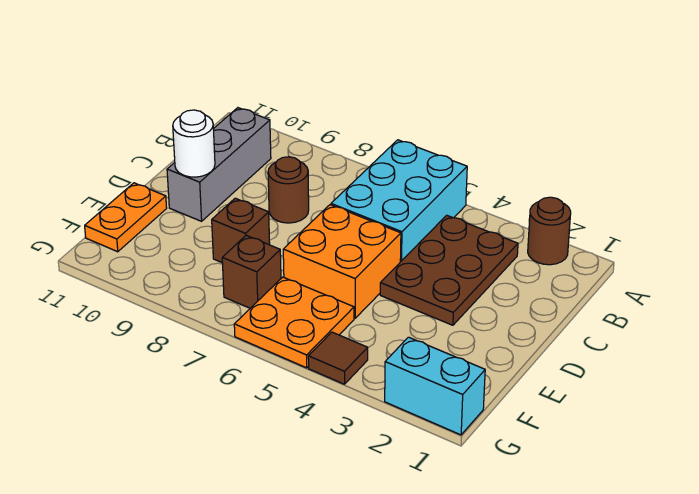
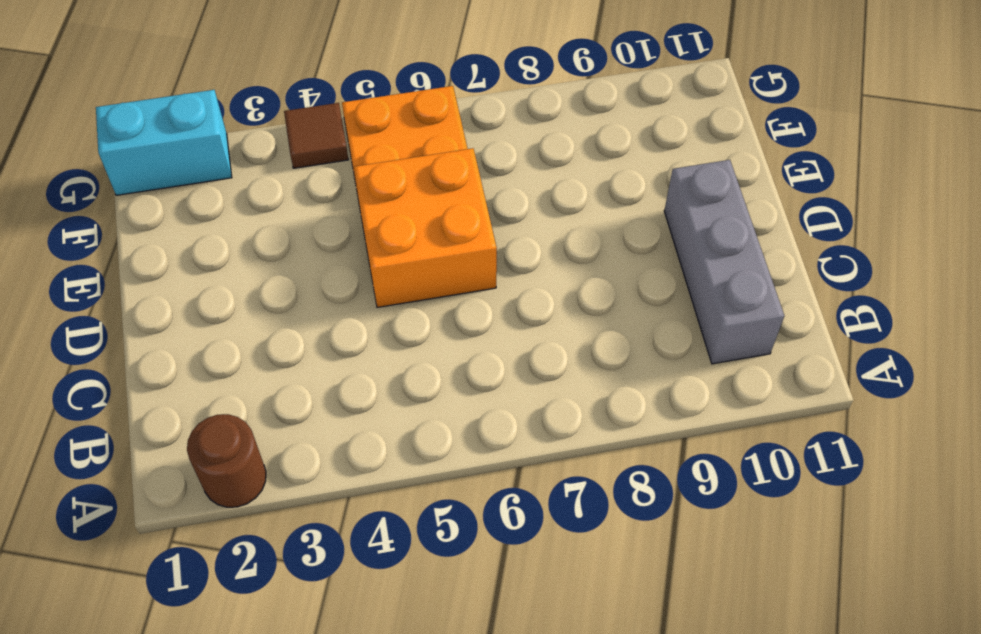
none -> cyan brick A5:C6 level 1
none -> brown plate B3:D4 level 1
none -> brown round brick C8 level 1

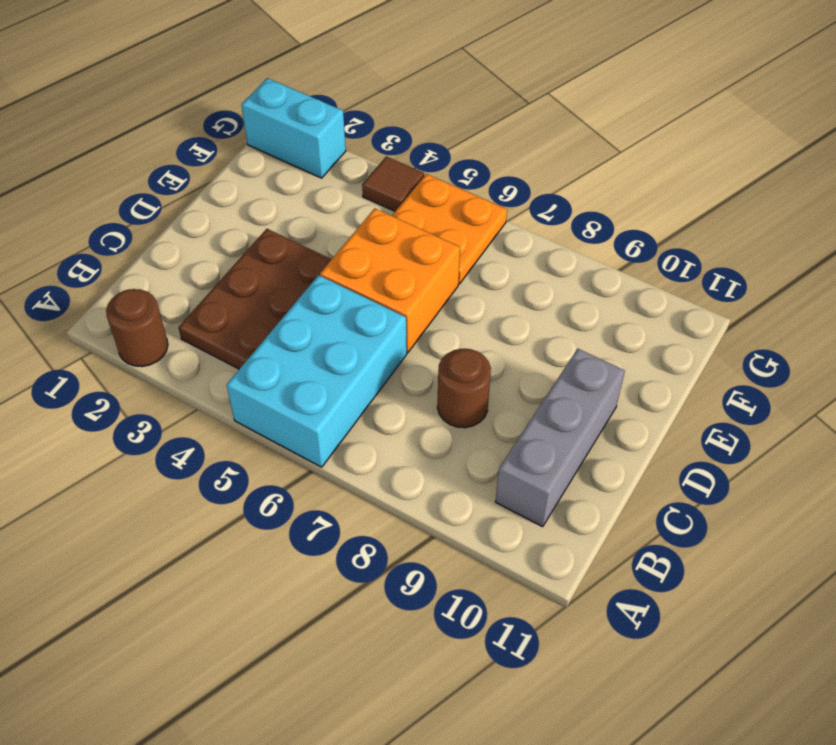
none -> brown brick E8 level 1
none -> orange plate E11:F11 level 1
none -> brown brick F7 level 1

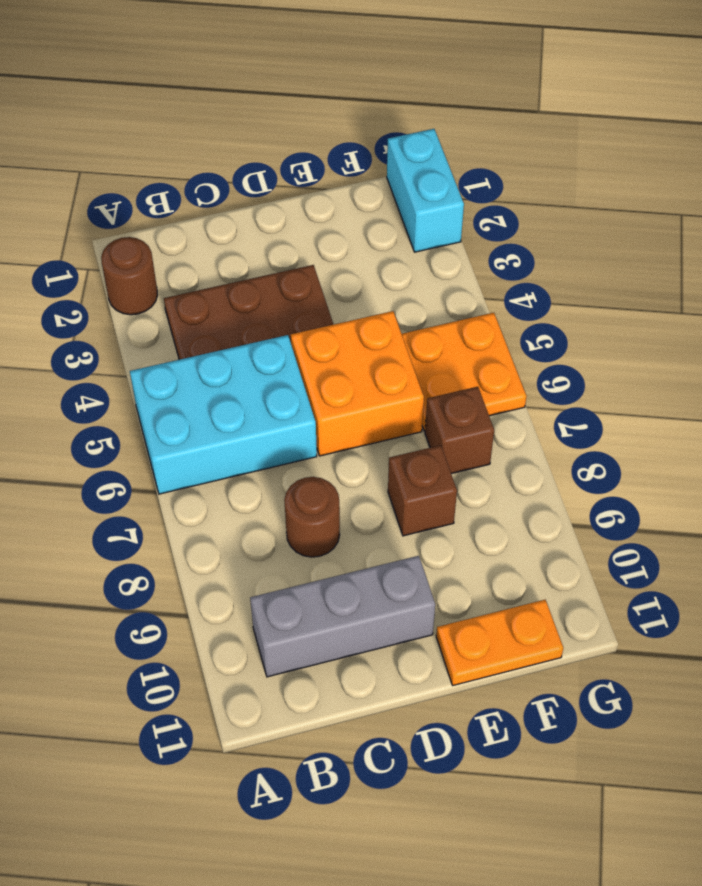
none -> brown tile G4 level 1
none -> white round brick D10 level 2

